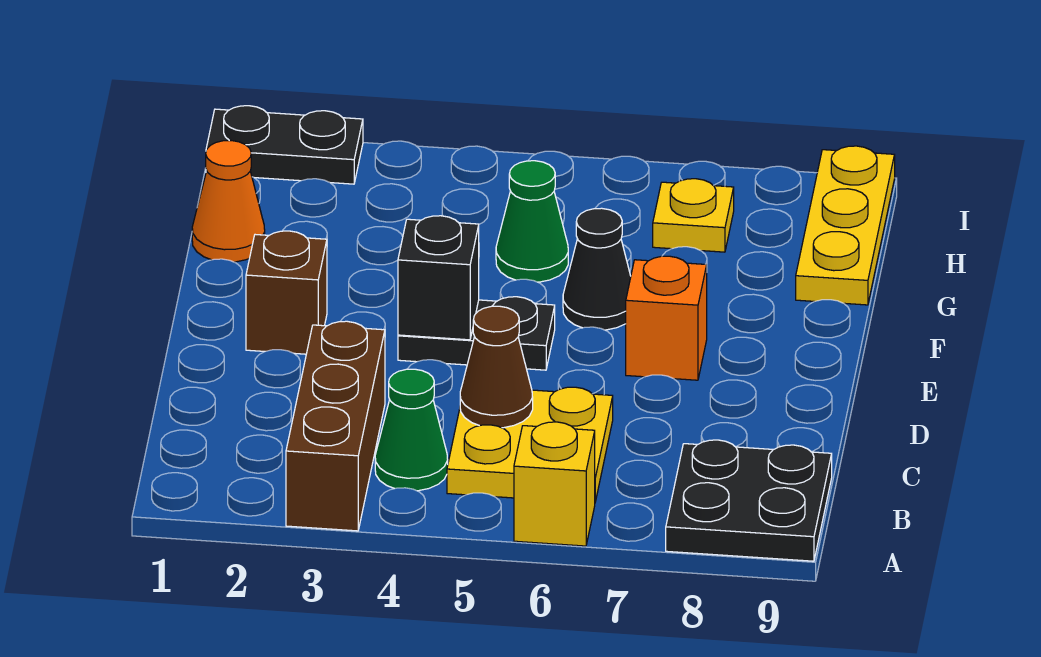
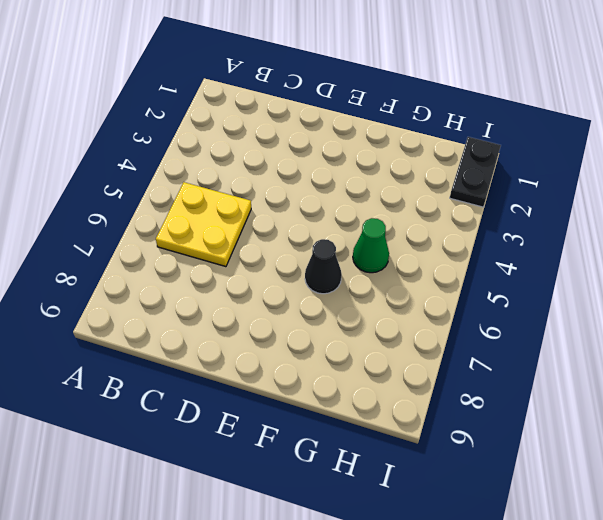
none -> brown brick A3:C3 level 1
none -> yellow brick A6 level 1
none -> black plate A8:B9 level 1

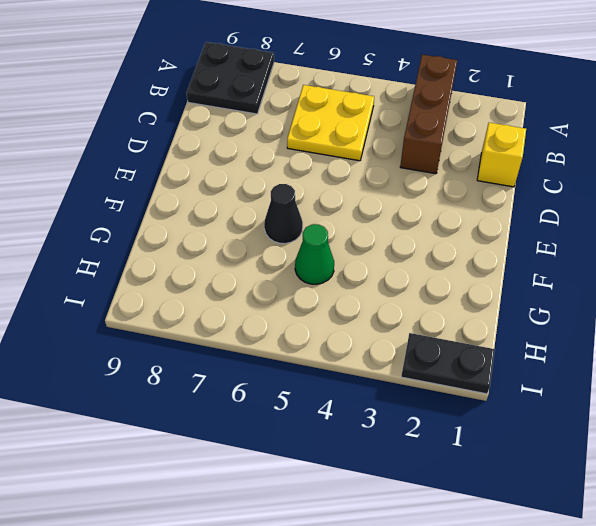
yellow brick C1 level 1 -> yellow brick A6 level 1
none -> green cone B4 level 1
none -> brown brick E2 level 1
none -> black plate E4:E5 level 1

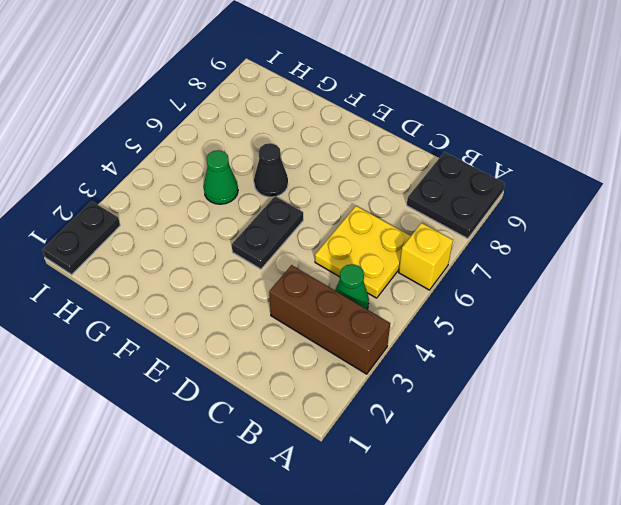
none -> brown brick E2 level 1
none -> orange brick E7 level 1
none -> orange cone G1 level 1

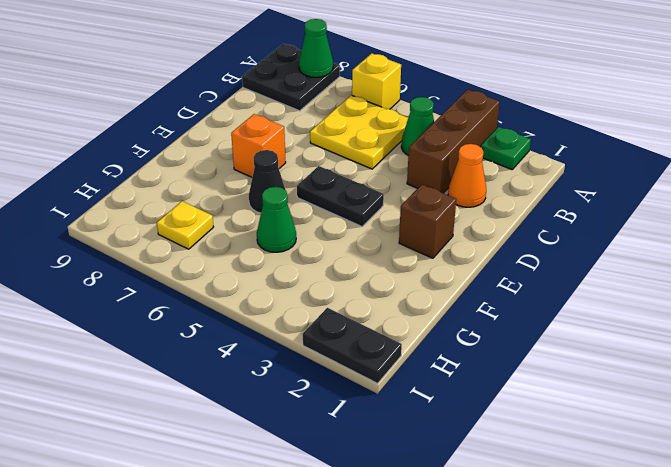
green plate A2 level 1 -> none
green cone A8 level 2 -> none
orange cone C2 level 1 -> orange cone G1 level 1
none -> yellow plate G9:I9 level 1
none -> brown cone C5 level 2
none -> black brick E4 level 2

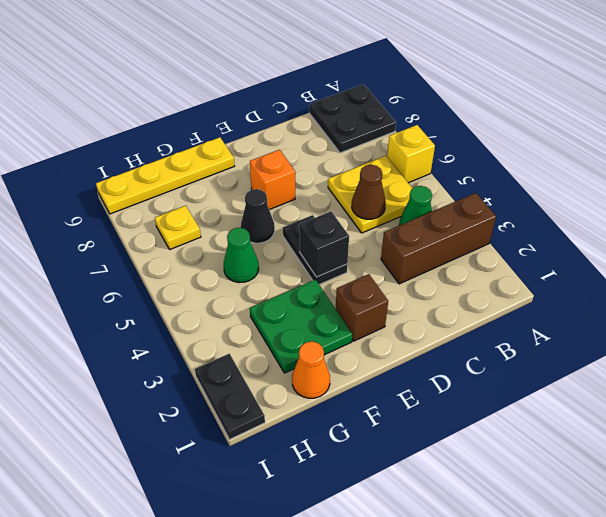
green plate F2:G3 level 1 -> none
yellow plate F9:I9 level 1 -> yellow plate G9:I9 level 1

